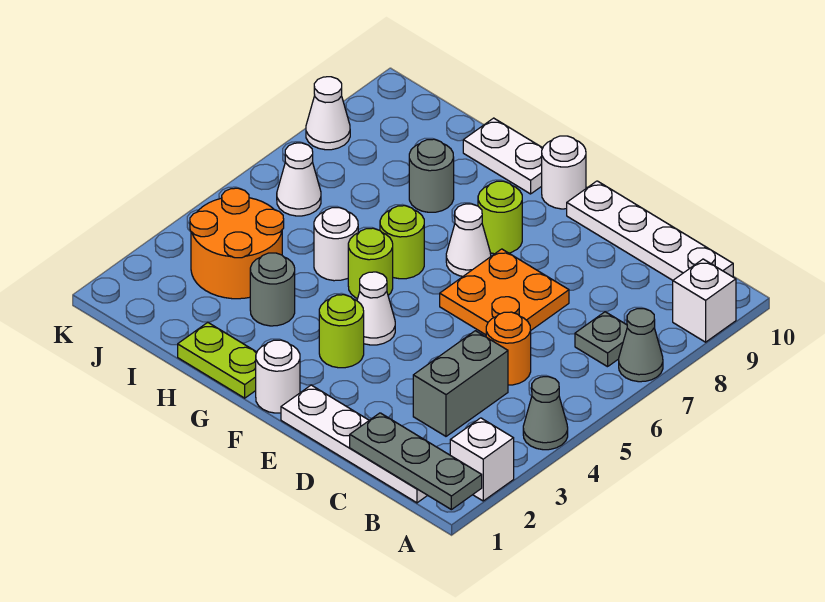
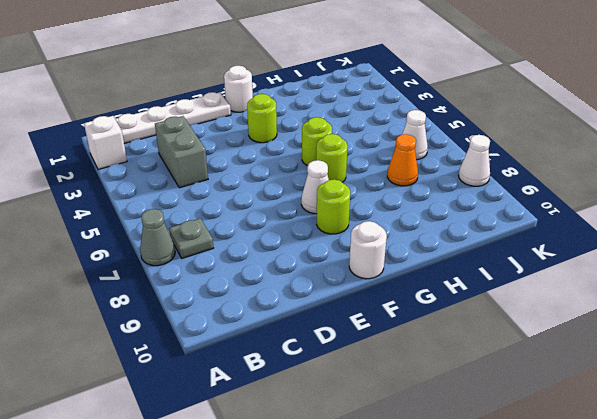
orange cone I7 level 1 -> none
none -> grey cone A4 level 1
none -> white brick A9 level 1
none -> white plate B10:E10 level 1

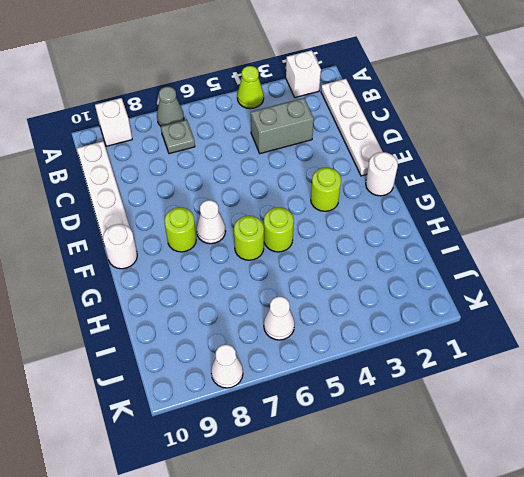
lime cone A4 level 1 -> grey cone A4 level 1
none -> orange round brick C5 level 1
none -> orange plate D6:E7 level 1
none -> white cone F4 level 1

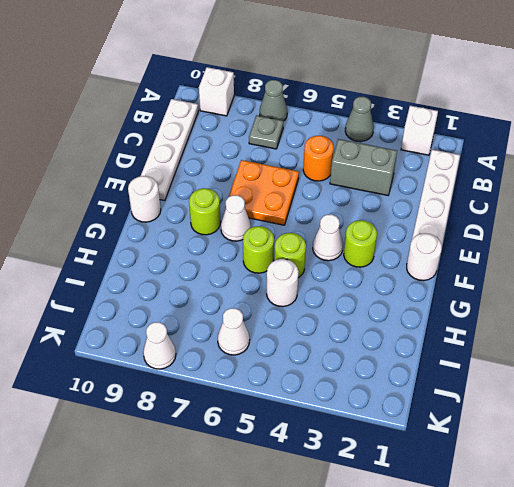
none -> lime plate G1:H1 level 1
none -> white plate G10:H10 level 1
none -> grey round brick H3 level 1

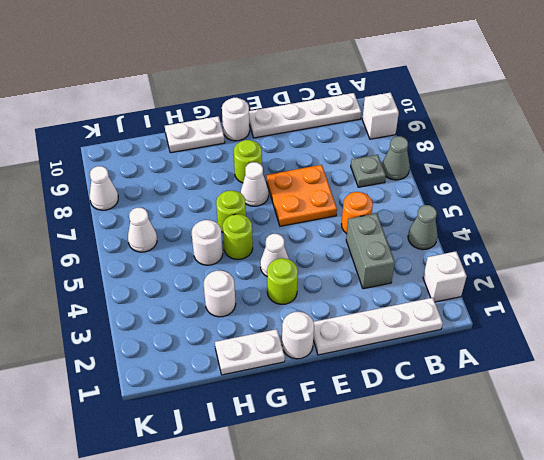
white plate G1:H1 level 1 -> lime plate G1:H1 level 1
white round brick H3 level 1 -> grey round brick H3 level 1
none -> grey round brick H8 level 1
none -> orange round brick I3:J4 level 1
none -> grey plate A1:C1 level 2

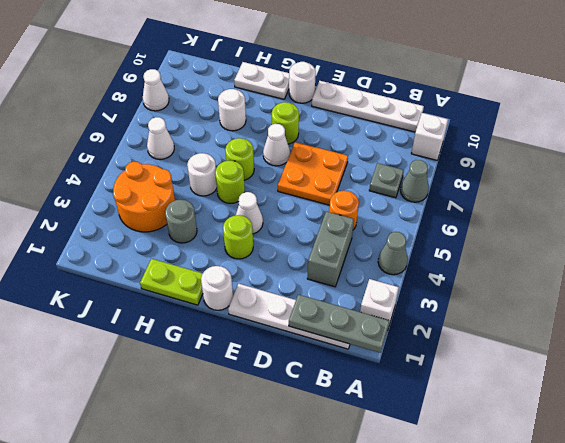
white round brick H8 level 1 -> grey round brick H8 level 1

